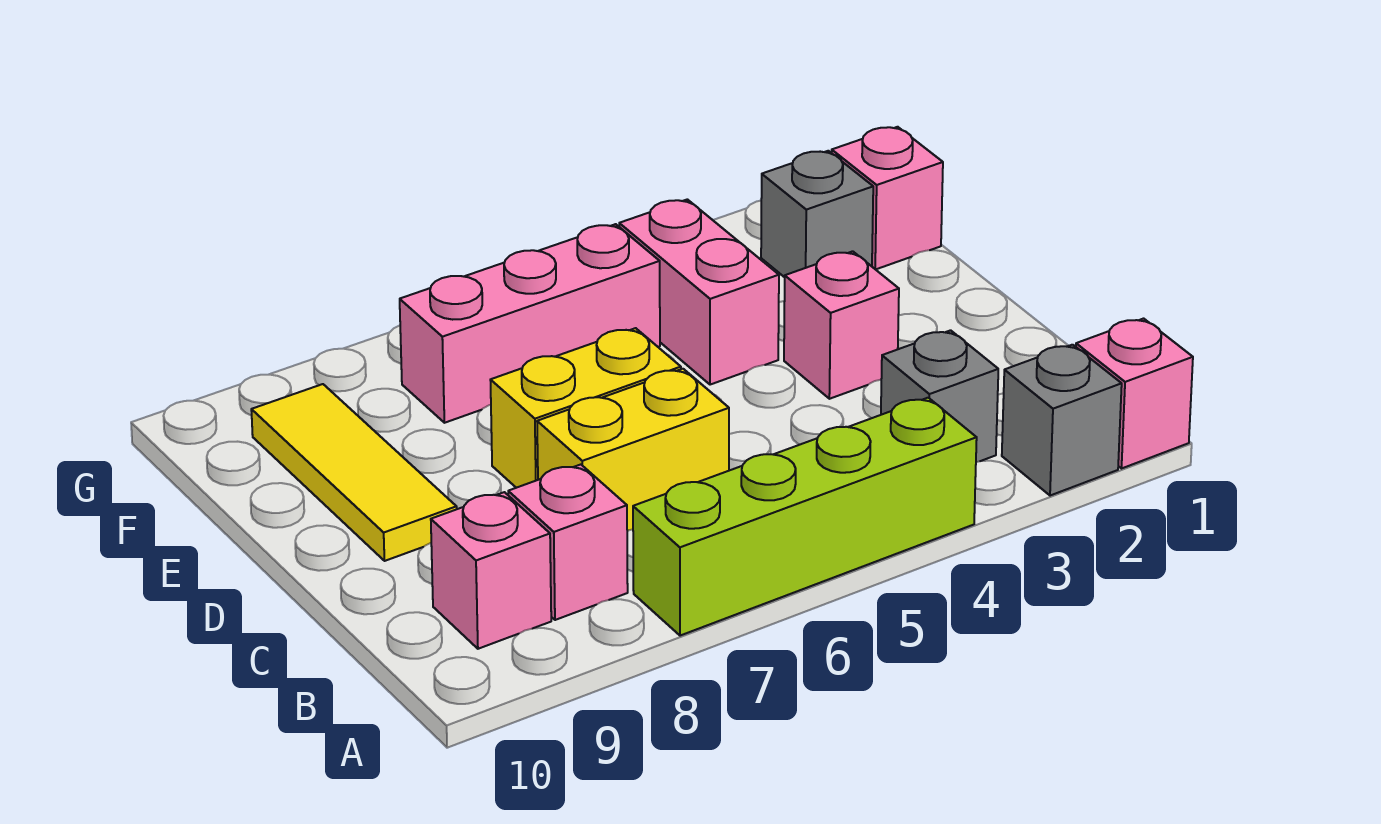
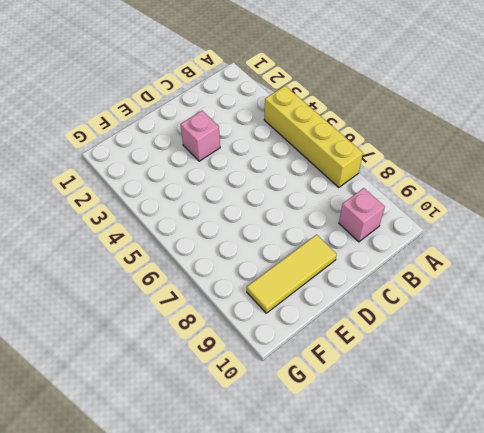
yellow brick A4:A7 level 1 -> lime brick A4:A7 level 1
none -> pink brick A1 level 1
none -> grey brick A2 level 1
none -> grey brick B3 level 1

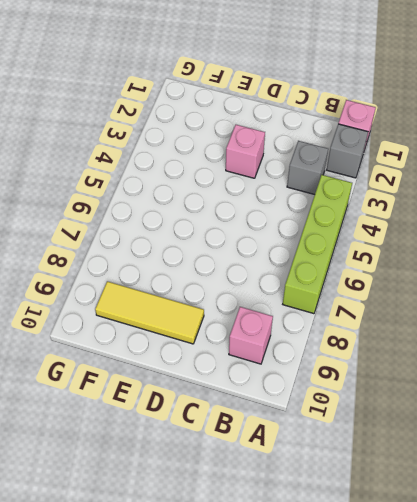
none -> pink brick B8 level 1
none -> yellow brick C6:C7 level 1
none -> yellow brick D6:D7 level 1

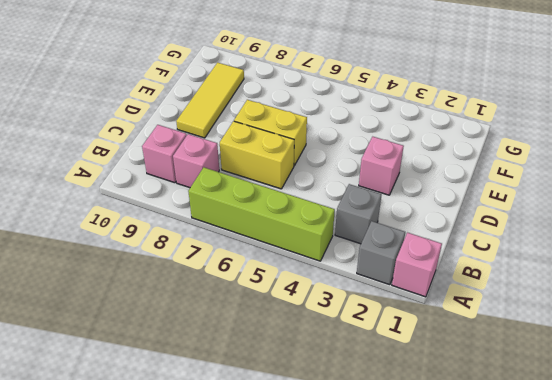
none -> pink brick E4:F4 level 1
none -> pink brick F1 level 1
none -> grey brick F2 level 1

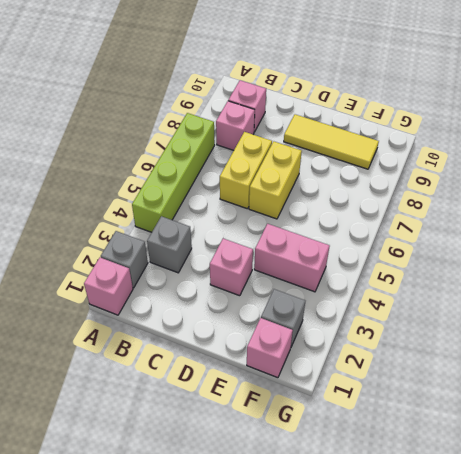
none -> pink brick F5:F7 level 1

